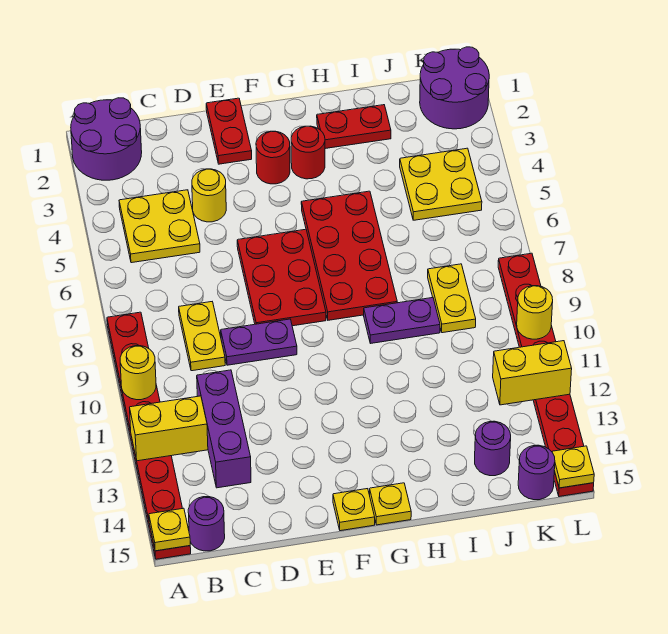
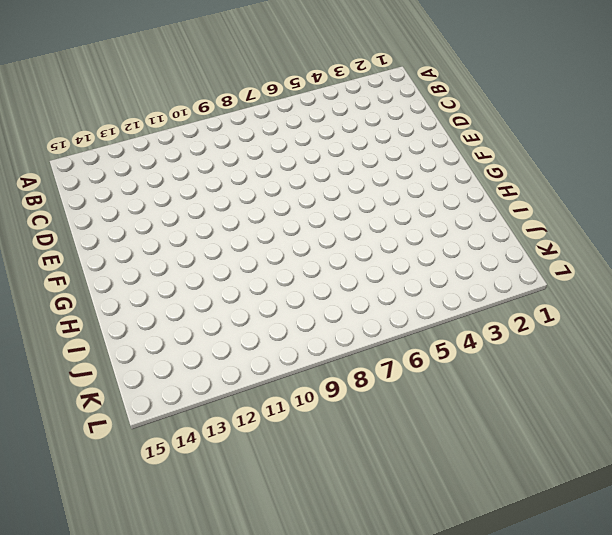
none -> purple round brick A1:B2 level 1
none -> red plate A8:A15 level 1
none -> yellow plate B4:C5 level 1

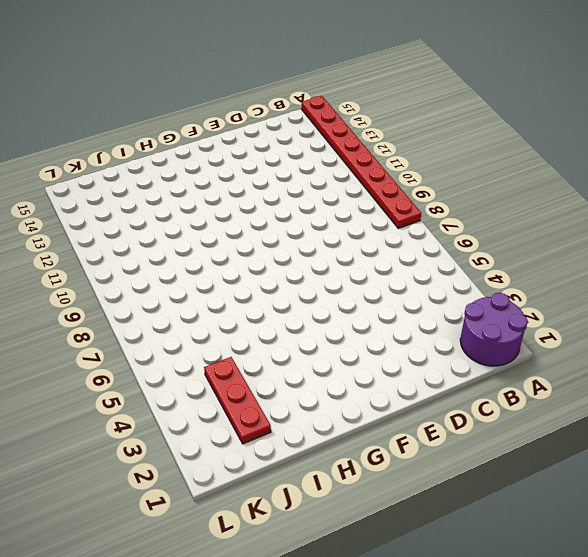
red plate J2:J4 level 1 -> yellow plate J4:K5 level 1
none -> yellow plate B4:C5 level 1
none -> purple round brick B15 level 1
none -> yellow plate C8:C9 level 1

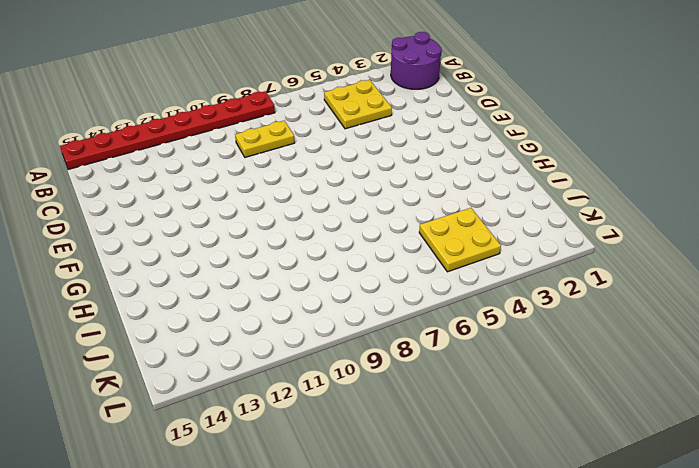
none -> purple round brick B15 level 1
none -> purple brick C11:C13 level 1
none -> yellow round brick D4 level 1

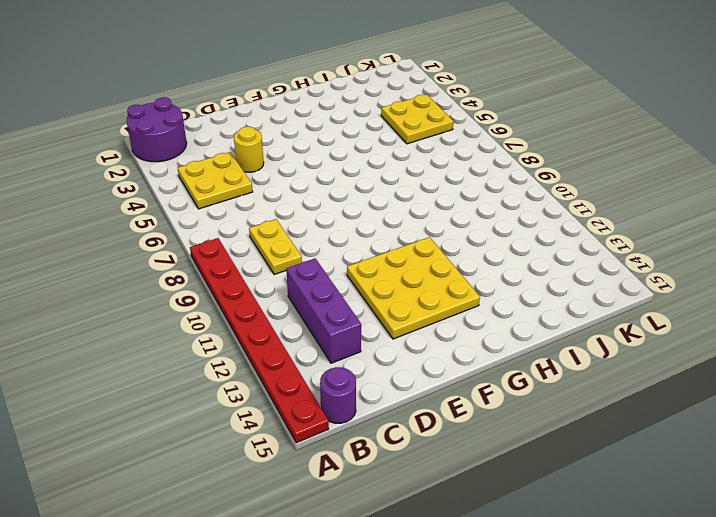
yellow plate E11:G13 level 1 -> none
none -> purple plate D9:E9 level 1
none -> red plate E1:E2 level 1
none -> red plate E6:F8 level 1

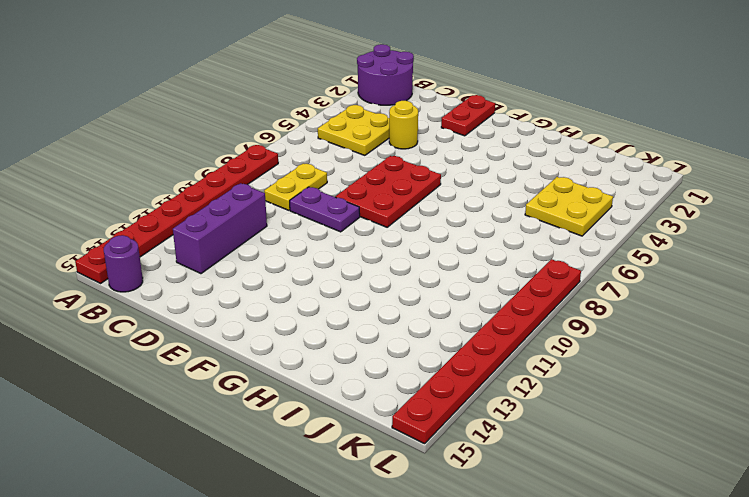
none -> red round brick F3 level 1
none -> yellow plate F15 level 1
none -> red round brick G3 level 1

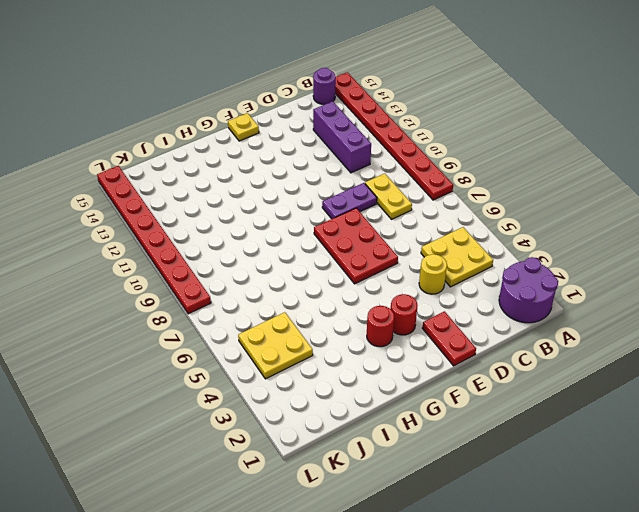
none -> red plate G5:H8 level 1
none -> yellow plate G15 level 1
none -> red plate H2:I2 level 1

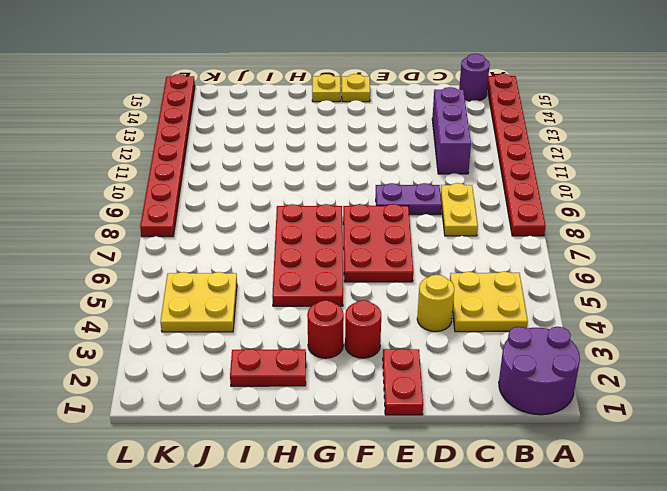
none -> purple plate H9:I9 level 1
none -> yellow plate J8:J9 level 1
none -> purple round brick J14 level 1

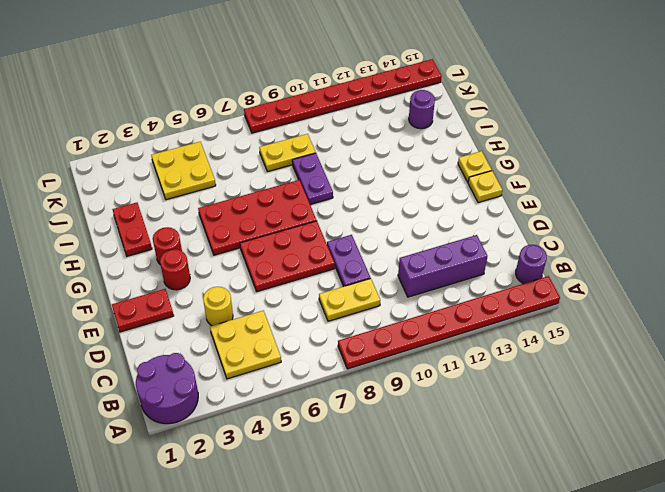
none -> purple round brick K1:L2 level 1
none -> purple round brick K15 level 1
none -> yellow round brick A10 level 2

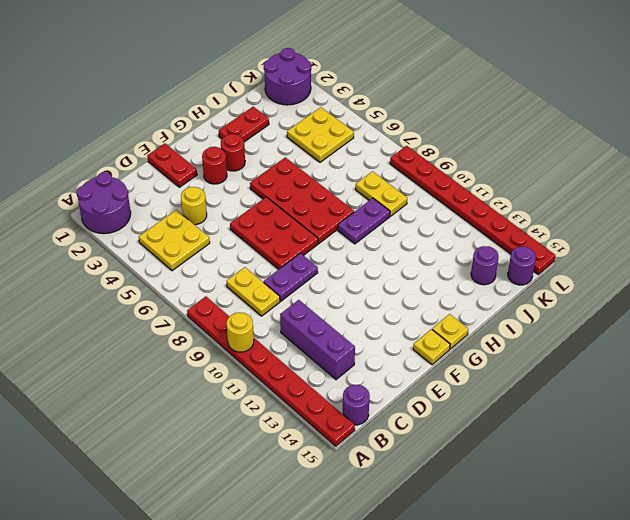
none -> yellow brick A12:B12 level 2
none -> yellow plate A15 level 2
none -> yellow brick K12:L12 level 2

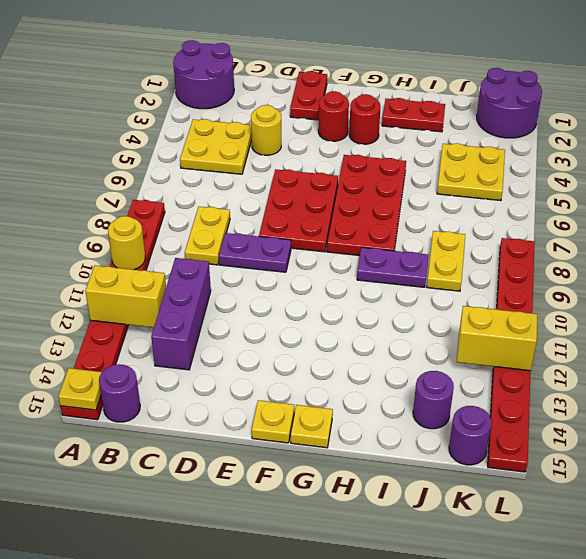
none -> yellow round brick L10 level 2
none -> yellow plate L15 level 2

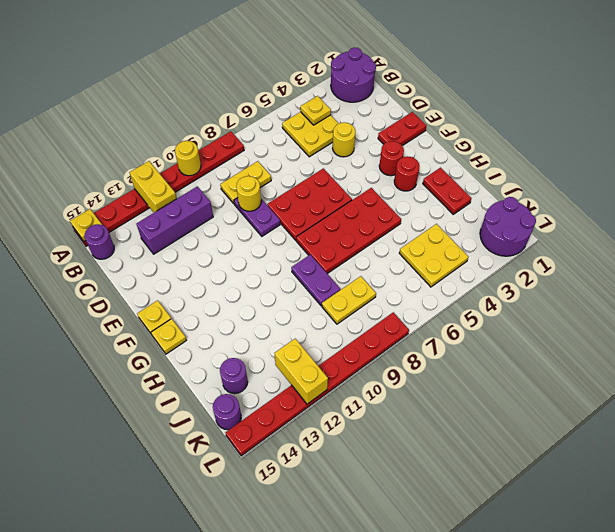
yellow plate B4 level 2 -> yellow plate L15 level 2
yellow round brick D9 level 2 -> yellow round brick L10 level 2

